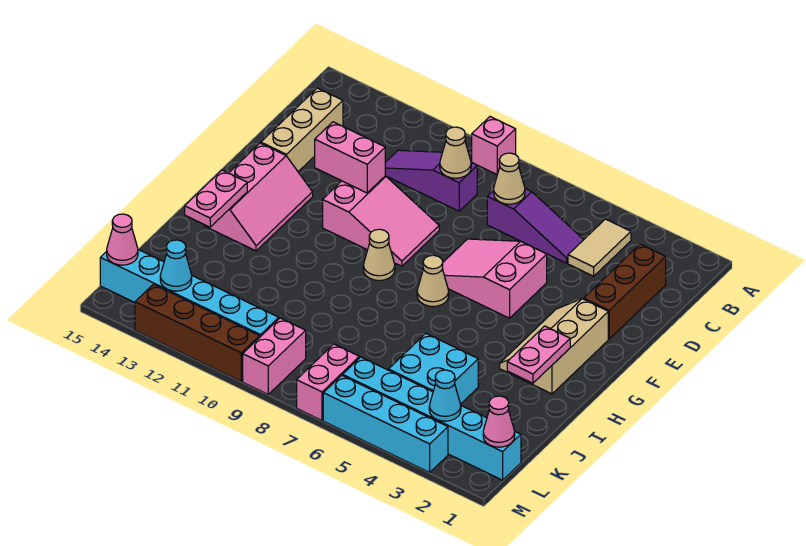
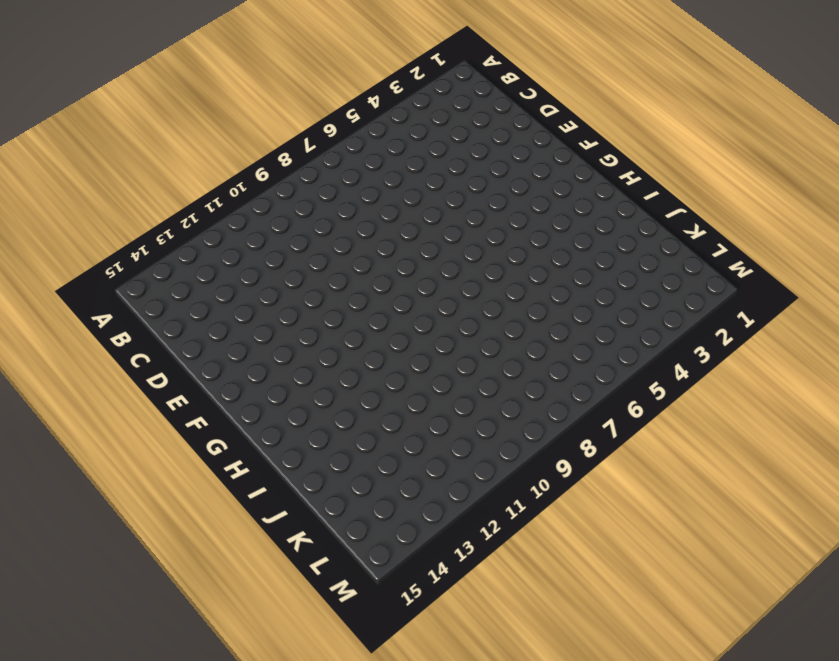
none -> pink brick A9 level 1
none -> tan tile B4:C4 level 1
none -> brown brick C2:E2 level 1

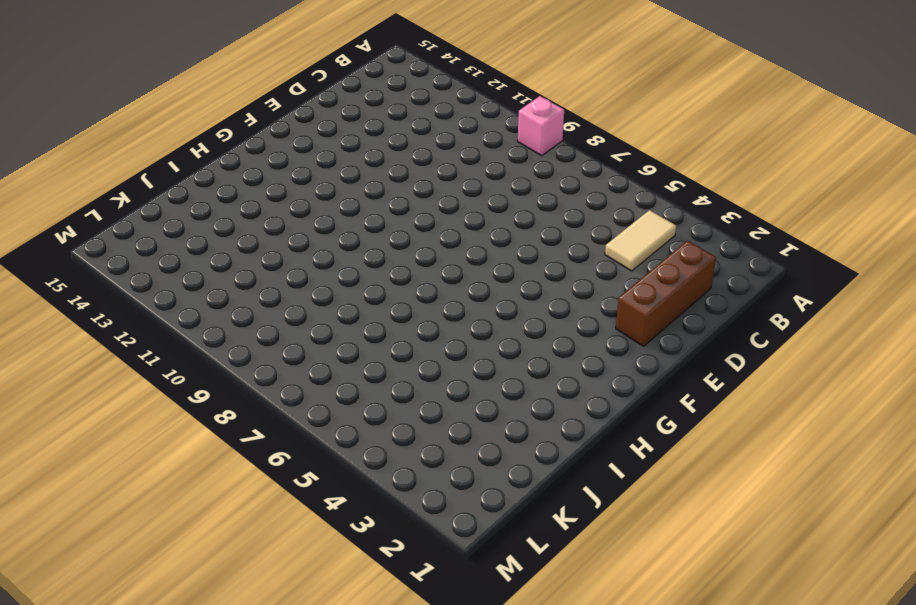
none -> purple slope C5:C7 level 1 top 7
none -> purple slope C9:C11 level 1 top 9
none -> tan brick C14:E14 level 1

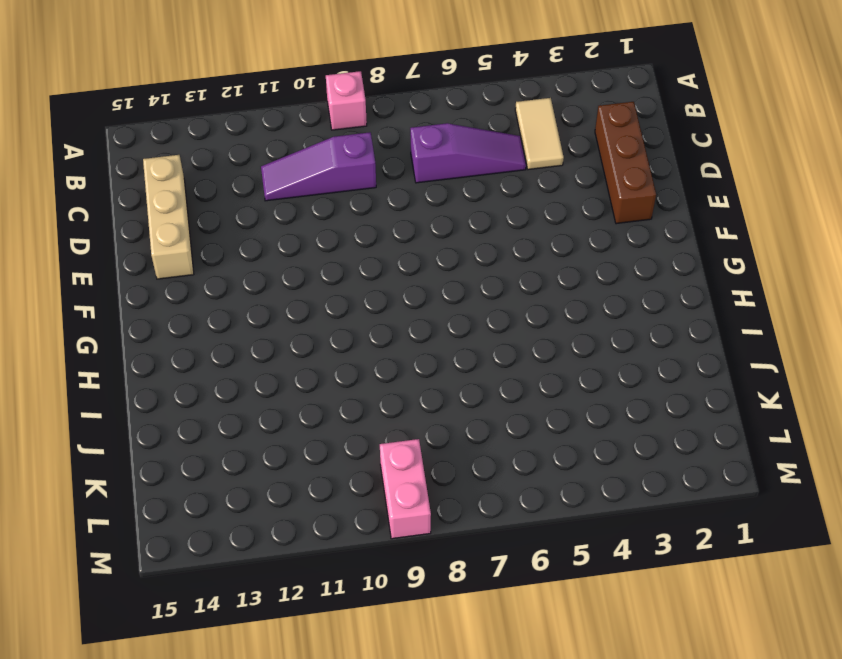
none -> pink slope E5:F7 level 1 top 5
none -> pink slope E9:F11 level 1 top 11
none -> tan slope F2:H3 level 1 top 2

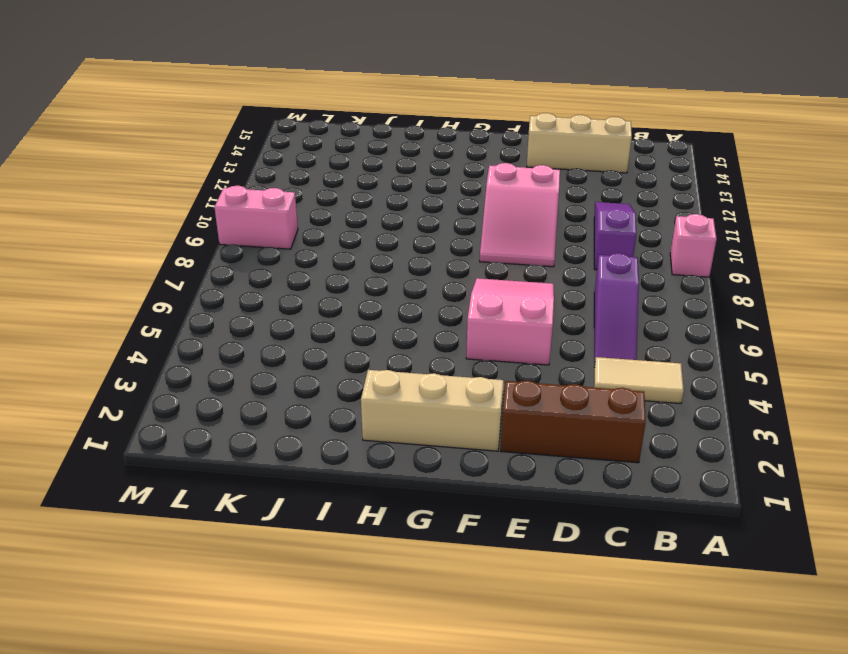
none -> pink slope F13:H14 level 1 top 14
none -> tan cone G7 level 1
none -> tan cone G9 level 1

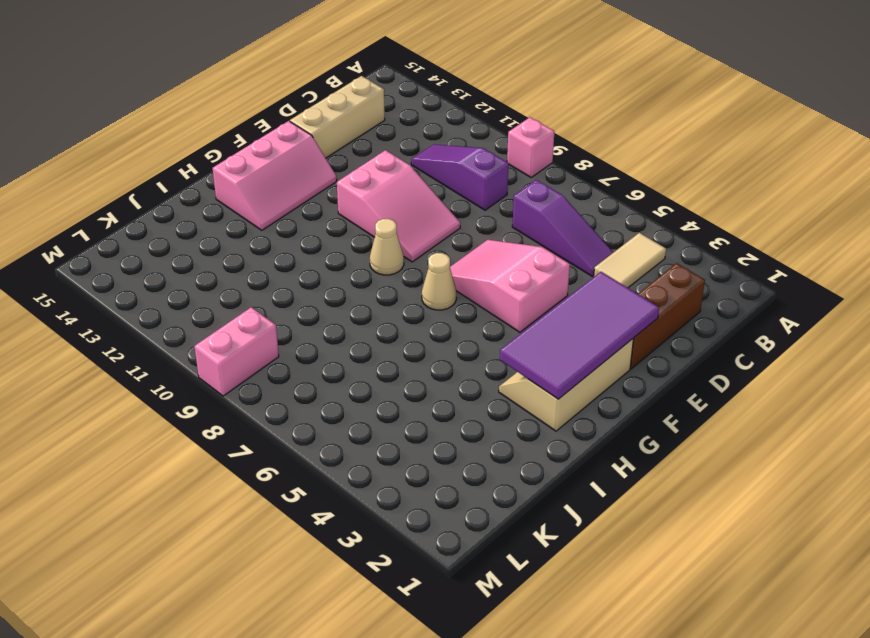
purple tile E2:H3 level 2 -> pink plate H2:I2 level 2
none -> cyan brick J4:K5 level 1
none -> cyan brick L1:L6 level 1
none -> pink brick L7:M7 level 1

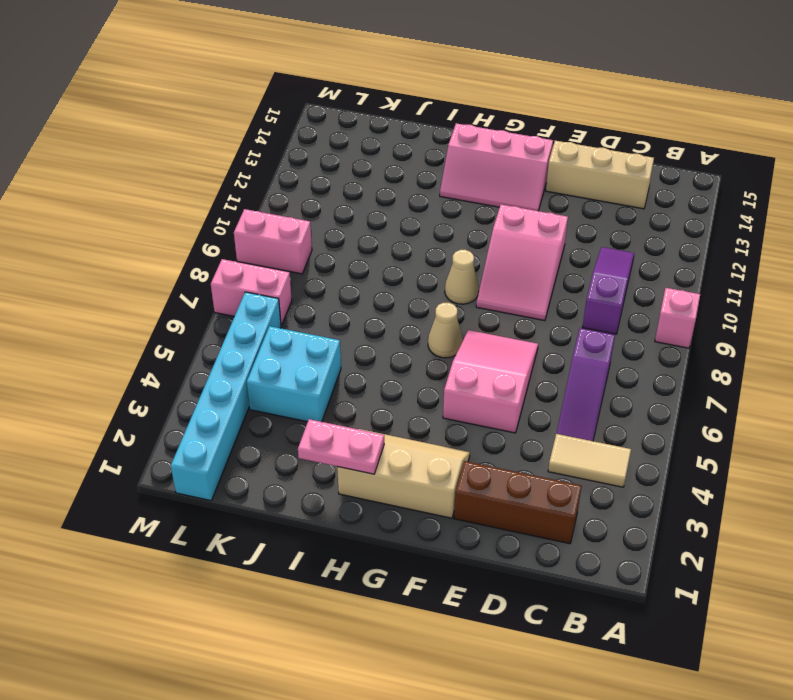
none -> cyan brick L10:L15 level 1
none -> cyan brick M3:M6 level 1
none -> brown brick M10:M13 level 1

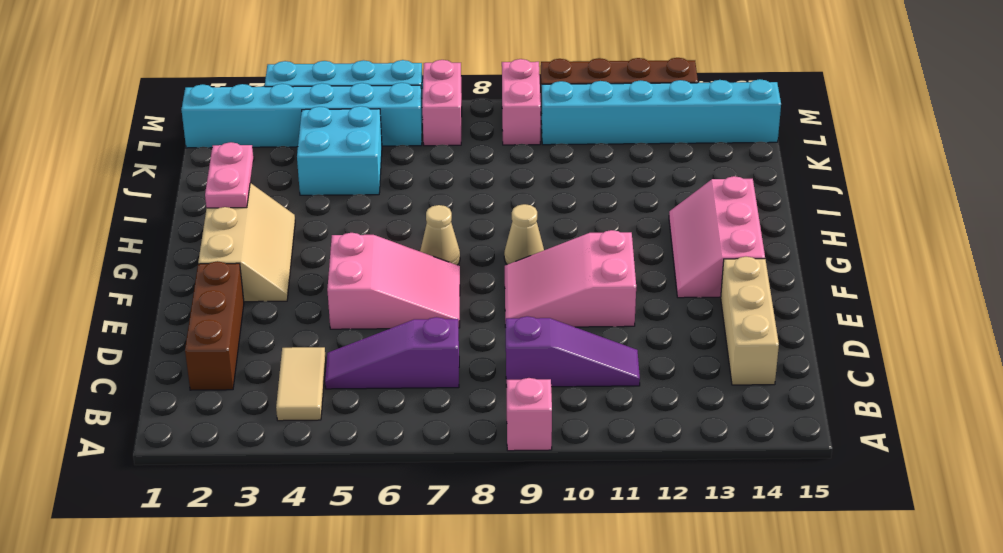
none -> tan cone C7 level 2
none -> tan cone C9 level 2
none -> pink brick E11:E12 level 2

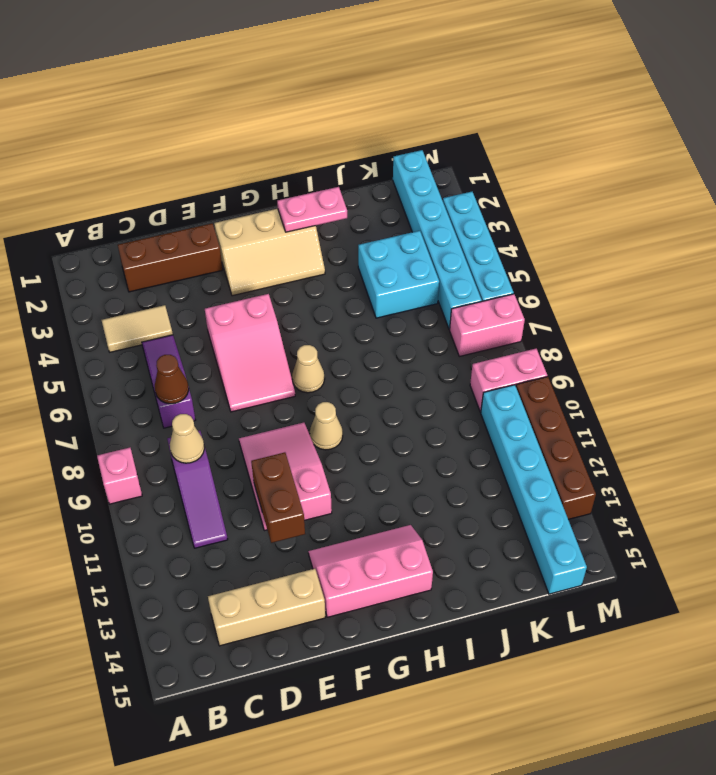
brown cone C7 level 2 -> tan cone C7 level 2
brown brick E11:E12 level 2 -> pink brick E11:E12 level 2
none -> pink plate H14:I14 level 2
none -> pink cone L1 level 2
none -> cyan cone L3 level 2

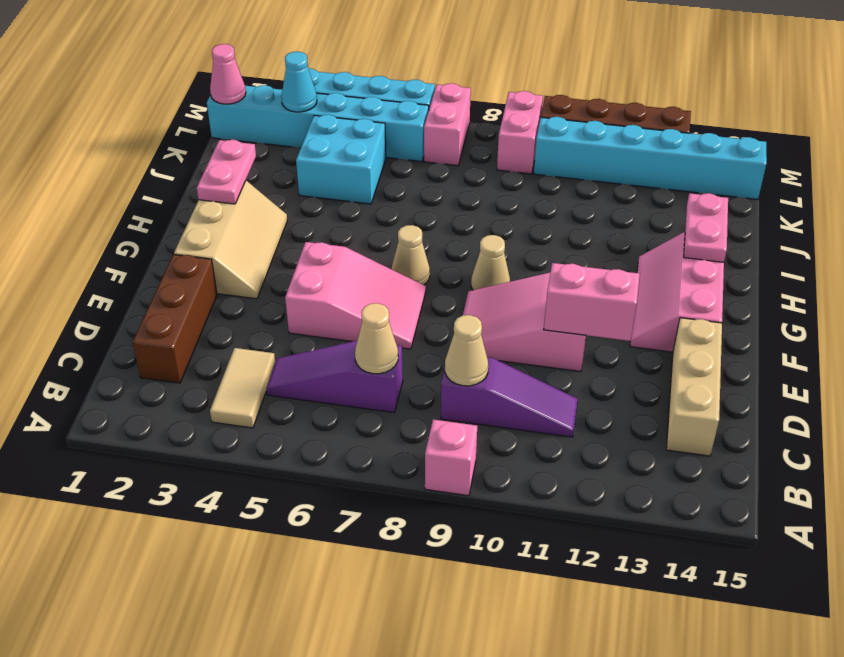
none -> cyan cone L13 level 2
none -> pink cone L15 level 2

